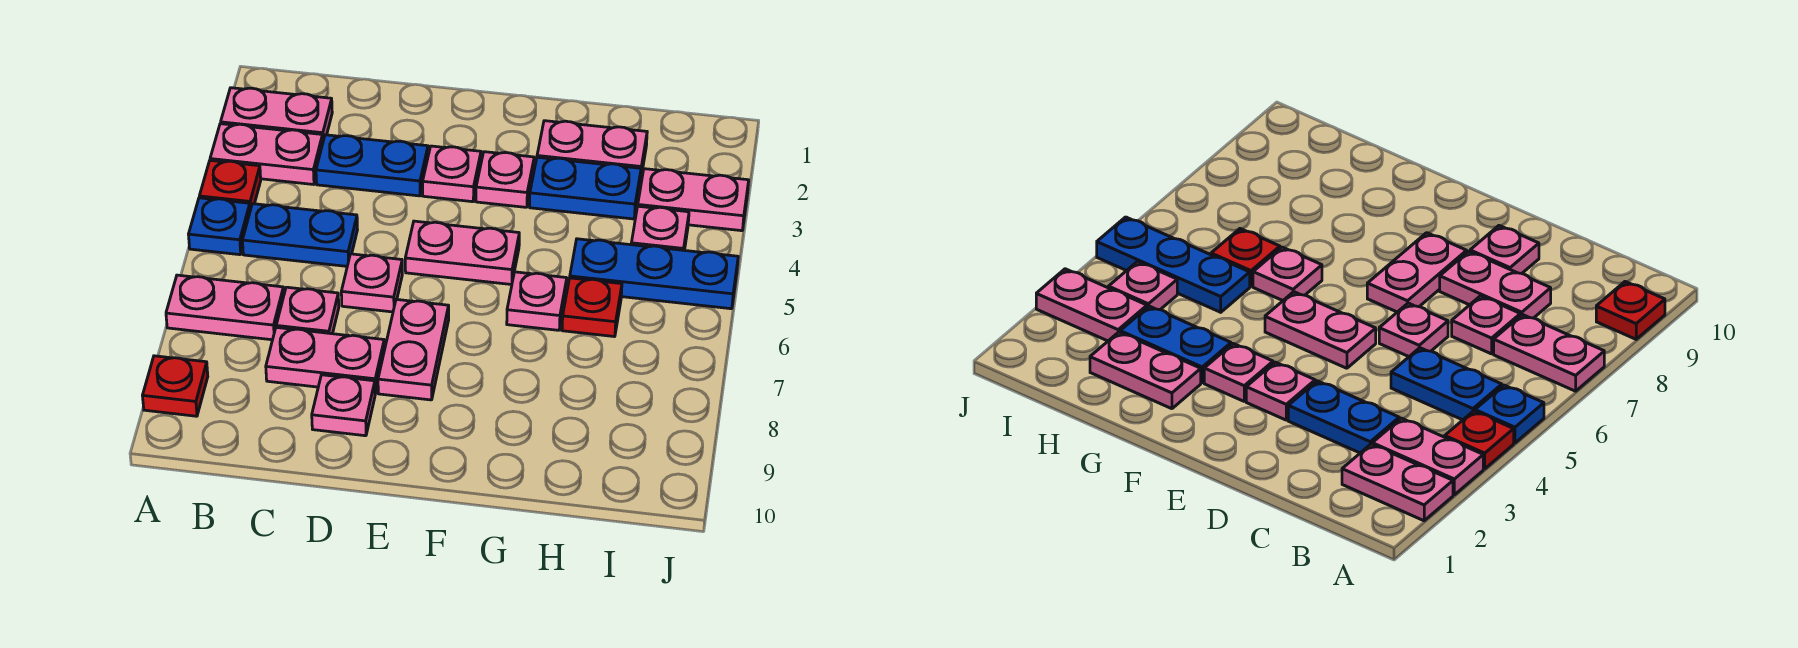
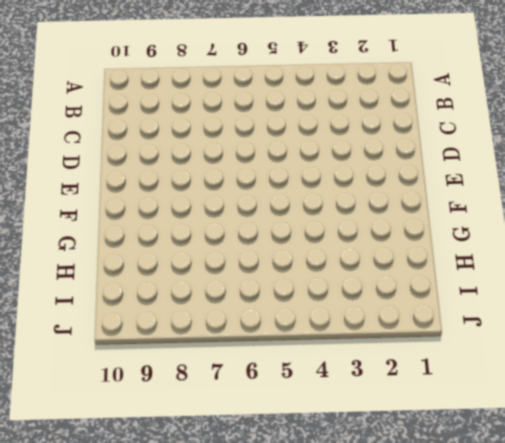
none -> pink plate A2:B2 level 1
none -> pink plate A3:B3 level 1
none -> red plate A4 level 1

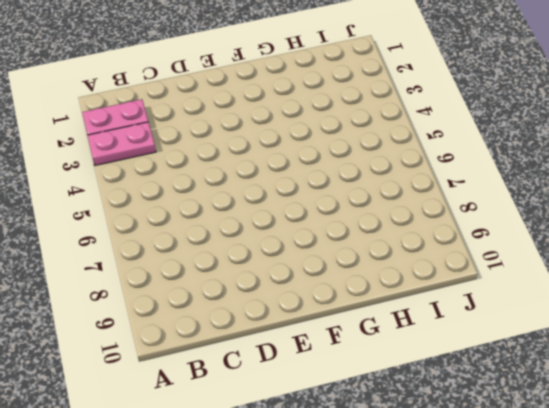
none -> red plate A4 level 1
none -> blue plate A5 level 1
none -> pink plate A7:B7 level 1

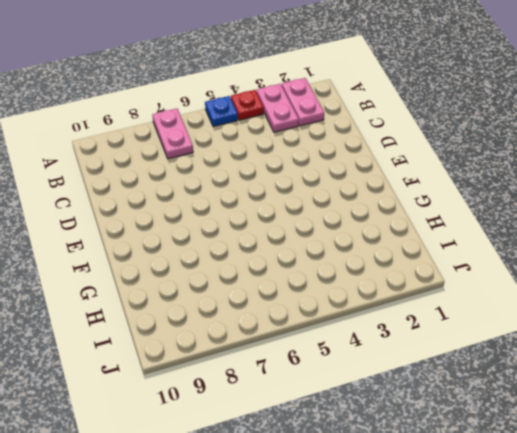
none -> red plate A9 level 1
none -> blue plate B5:C5 level 1
none -> blue plate C3:D3 level 1

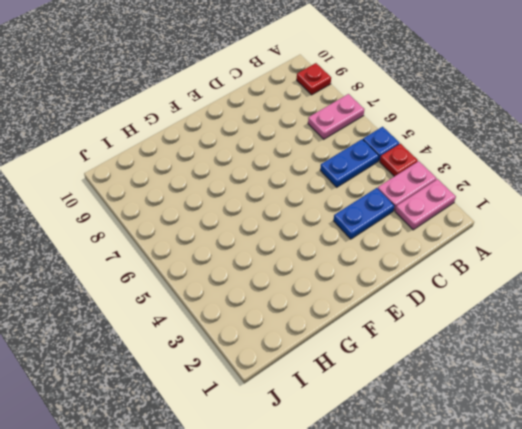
none -> pink plate C7 level 1
none -> pink plate C8:D8 level 1
none -> pink plate D6 level 1

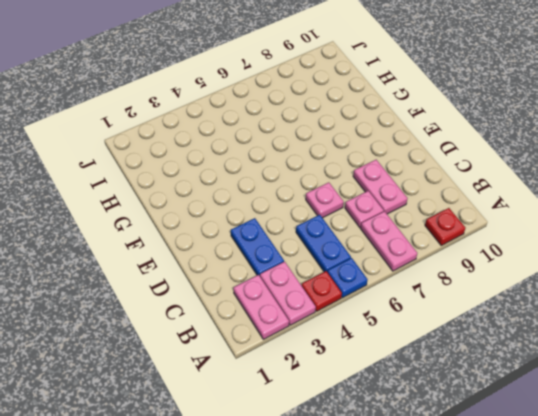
none -> pink plate D9 level 1
none -> pink plate E3 level 1
none -> pink plate E5:F5 level 1

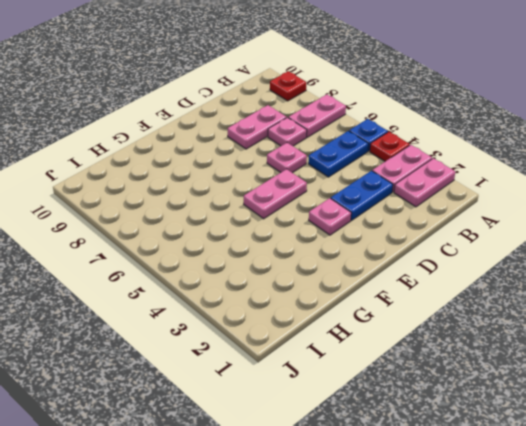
none -> pink plate D9 level 1
none -> pink plate E7:E8 level 1
none -> pink plate F3 level 1

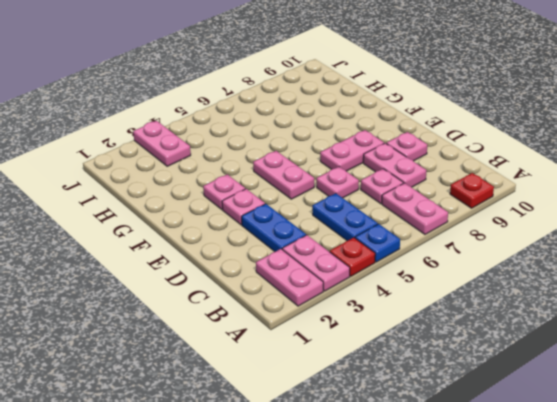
none -> pink plate G2:H2 level 1
none -> blue plate G3:H3 level 1
none -> pink plate G6 level 1

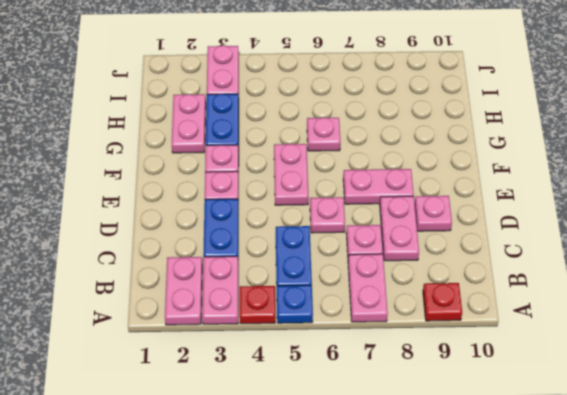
none -> blue plate H5:J5 level 1
none -> red plate H6 level 1
none -> pink plate I4 level 1

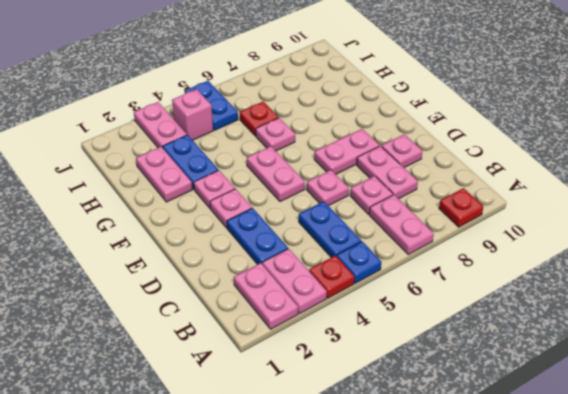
pink brick I4 level 1 -> pink plate I4 level 1
blue plate I5:J5 level 1 -> blue plate H5:J5 level 1

